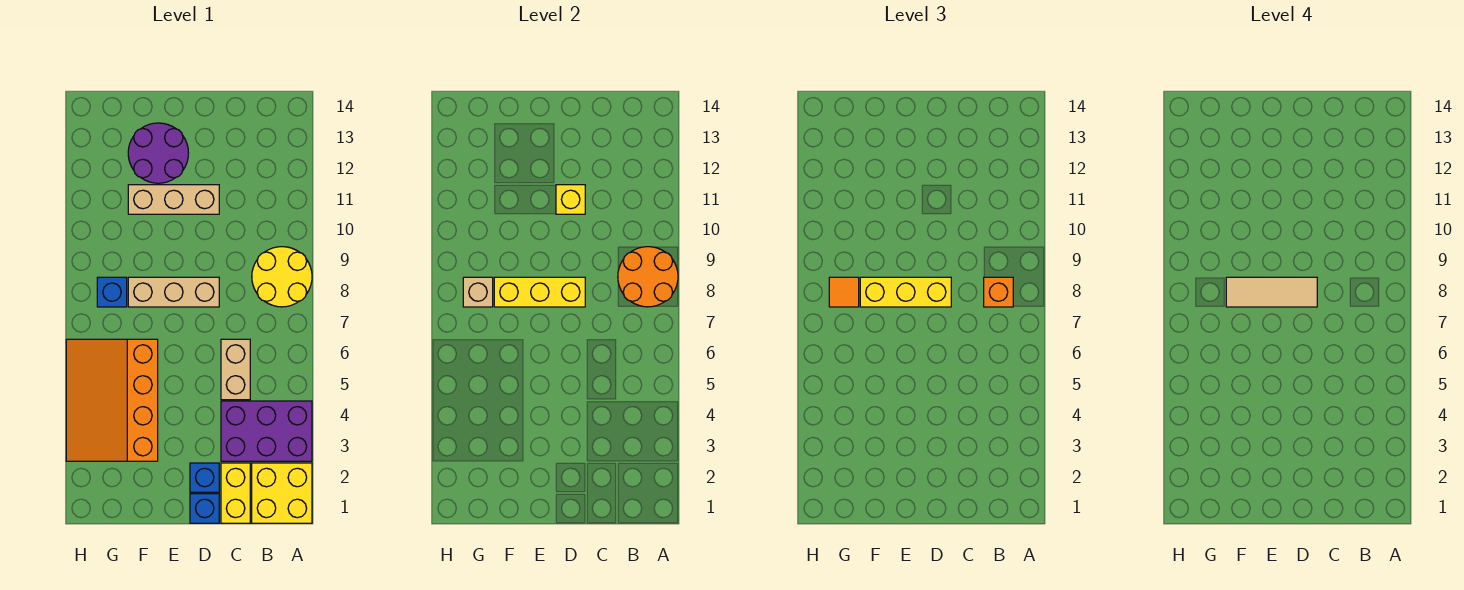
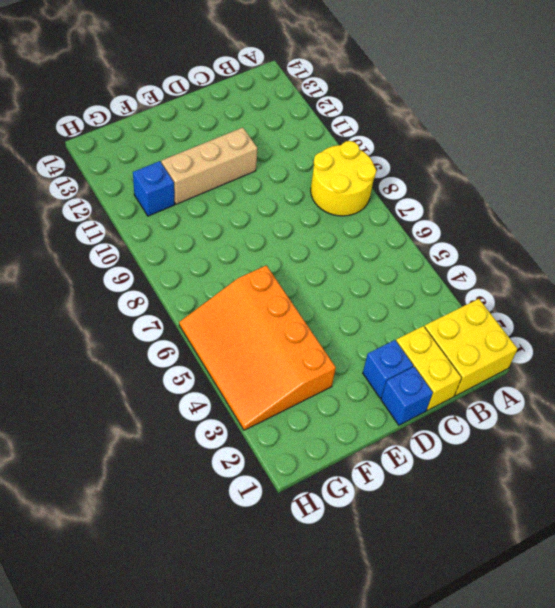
blue brick G11 level 1 -> blue brick G8 level 1
none -> purple brick A3:C4 level 1
none -> tan brick C5:C6 level 1
none -> tan brick D8:F8 level 1

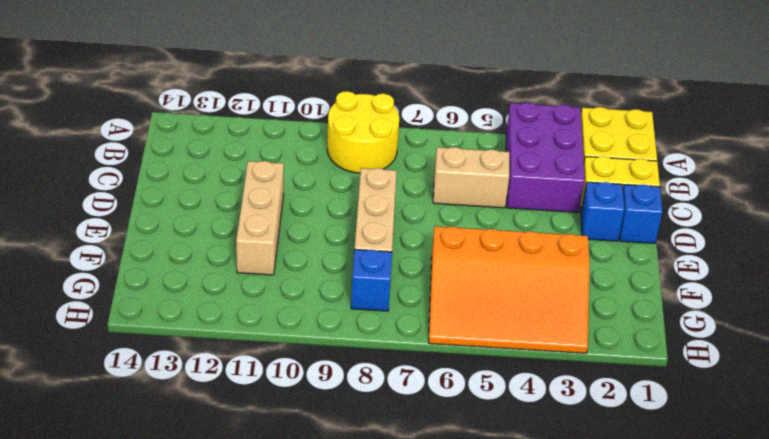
none -> purple round brick E12:F13 level 1
none -> orange round brick A8:B9 level 2
none -> yellow brick D8:F8 level 2

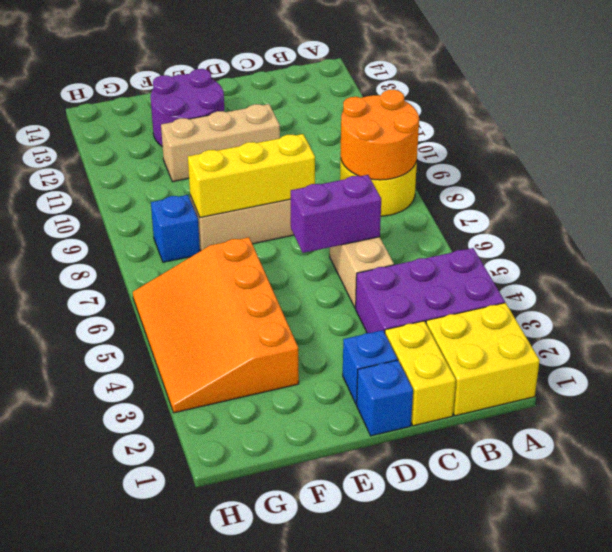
purple brick C6:D6 level 2 -> none
none -> yellow brick D11 level 2
none -> tan brick G8 level 2
none -> orange brick B8 level 3

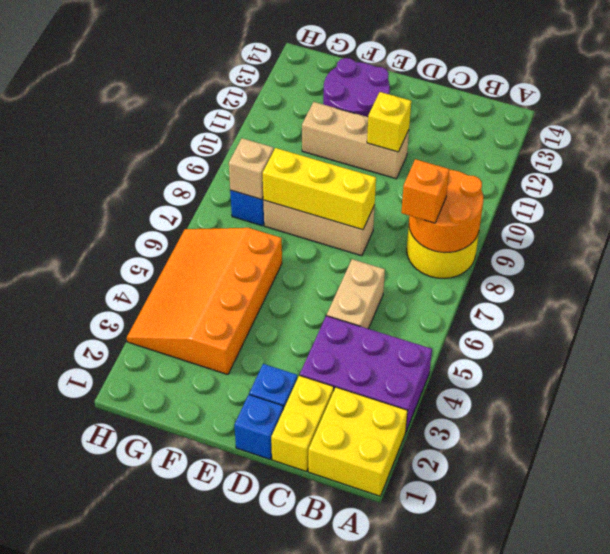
none -> yellow brick D8:F8 level 3
none -> orange tile G8 level 3
none -> tan tile D8:F8 level 4

